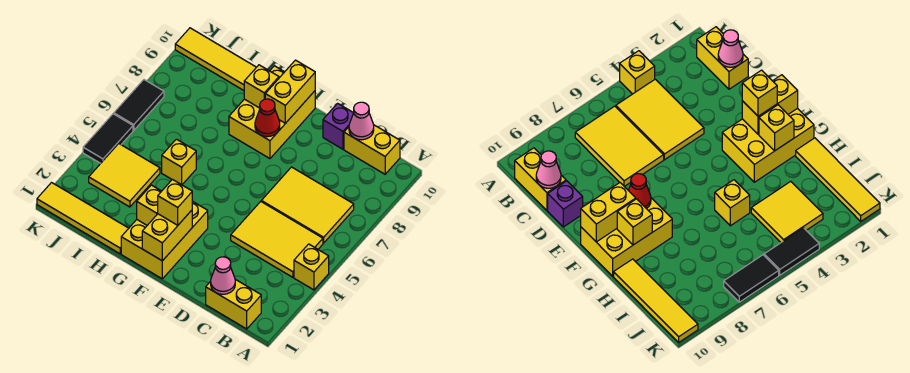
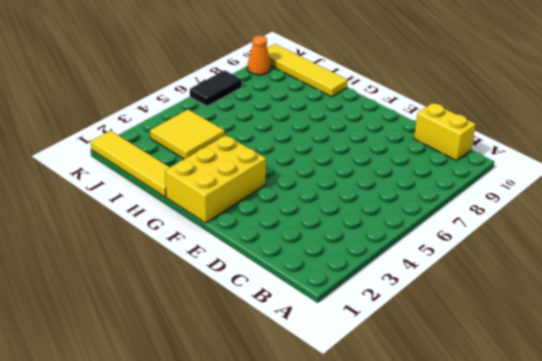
orange cone K9 level 1 -> none
none -> yellow brick A4 level 1
none -> yellow brick B1:C1 level 1
none -> yellow tile B4:D5 level 1

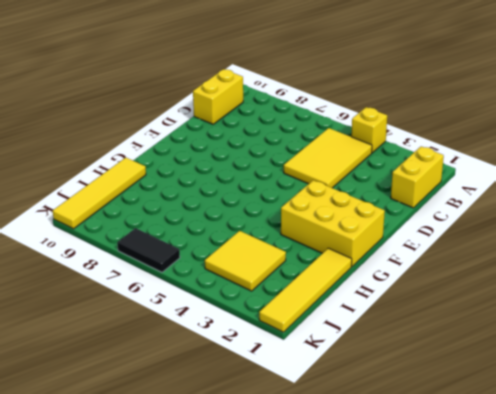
none -> yellow tile B6:D7 level 1
none -> purple brick D10 level 1
none -> yellow brick F8:G10 level 1

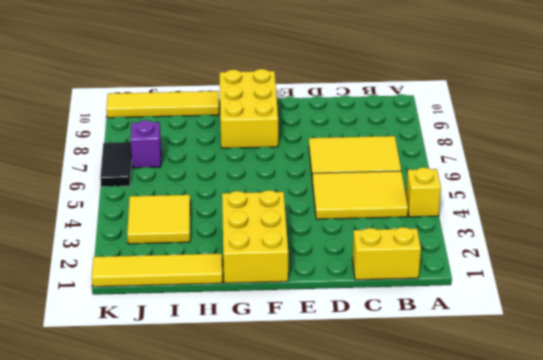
purple brick J7 level 1 -> purple brick D10 level 1
none -> yellow brick B10:C10 level 1
none -> yellow brick H5 level 1
none -> black tile K4:K5 level 1

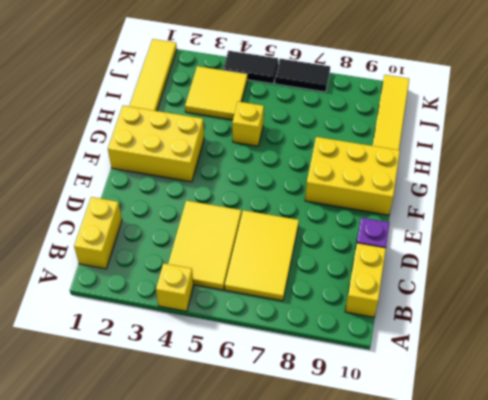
none -> pink cone C1 level 2
none -> pink cone C10 level 2
none -> yellow brick F1:F2 level 2

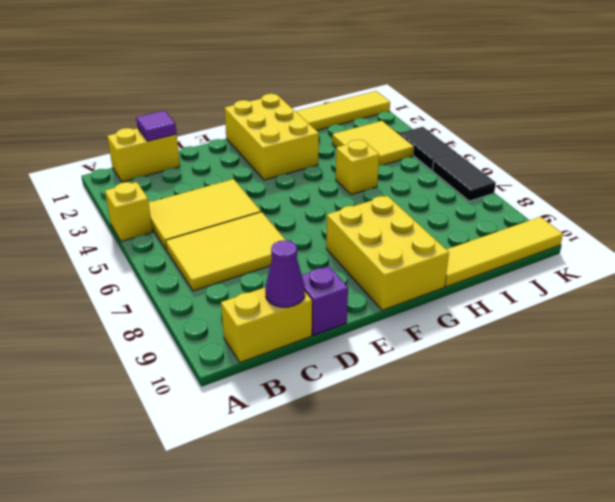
purple tile C1 level 2 -> pink cone C1 level 2
purple cone C10 level 2 -> pink cone C10 level 2
none -> yellow brick F1:F2 level 2
none -> red cone F8 level 2
none -> yellow brick F9:F10 level 2

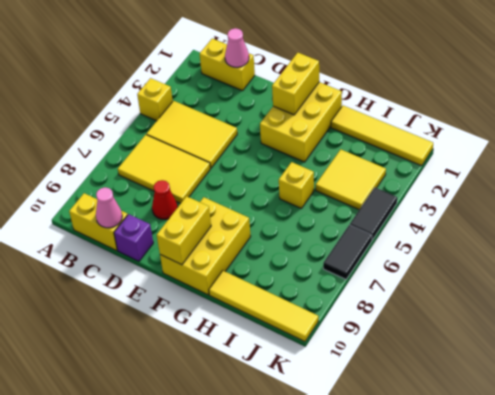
red cone D8 level 1 -> red cone F8 level 2
none -> yellow brick G2 level 2
none -> yellow brick G9 level 2
none -> yellow brick F2 level 3

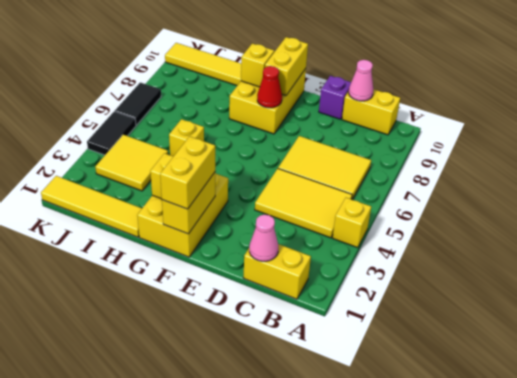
yellow brick F1:F2 level 3 -> yellow brick F2 level 3

